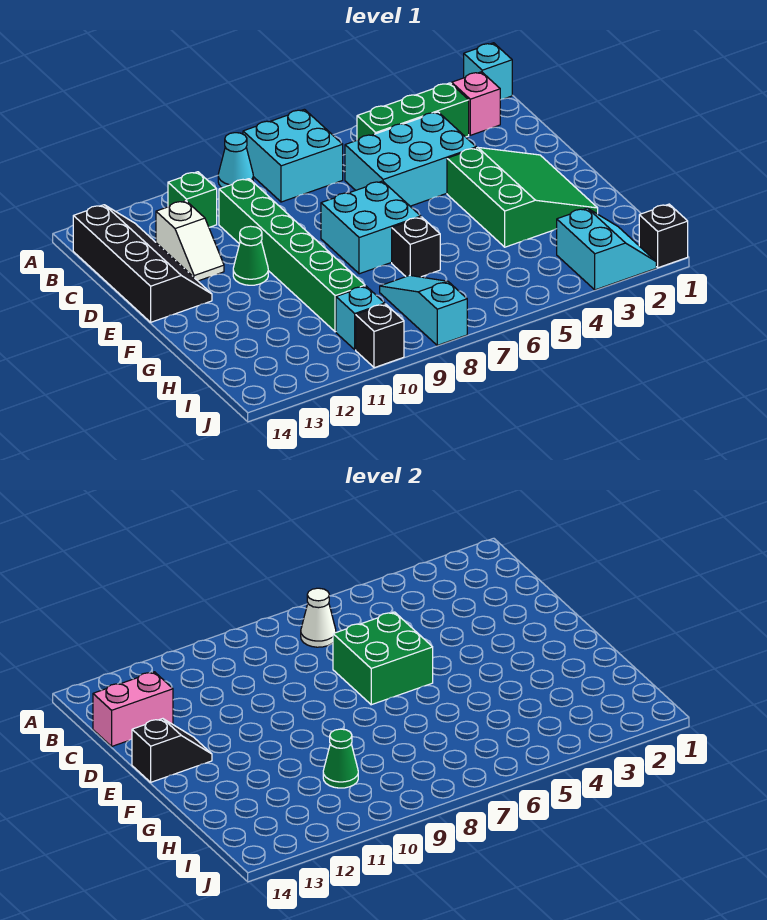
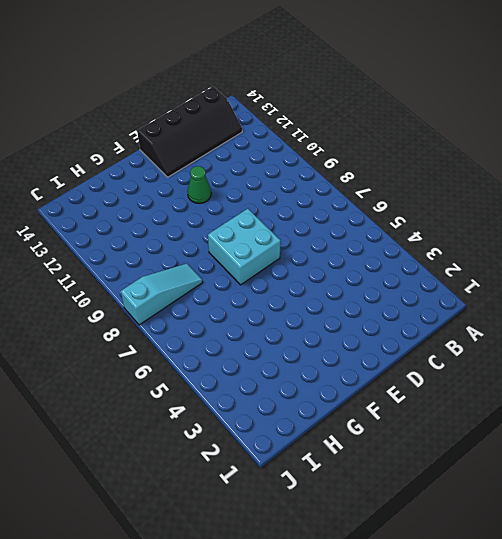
none -> cyan brick A1 level 1
none -> cyan brick A7:B8 level 1
none -> cyan cone A9 level 1

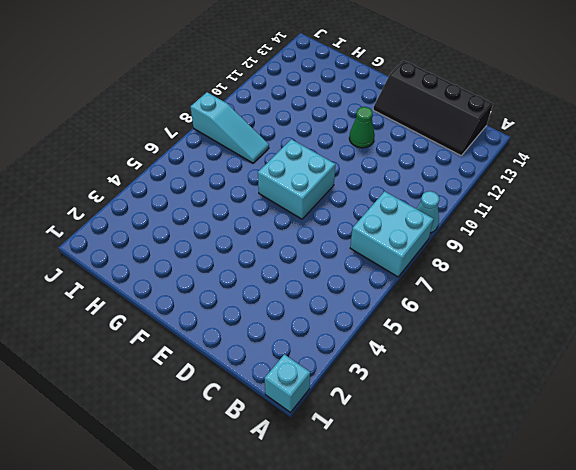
none -> pink brick B2 level 1
none -> green brick B3:B5 level 1
none -> green brick B11 level 1

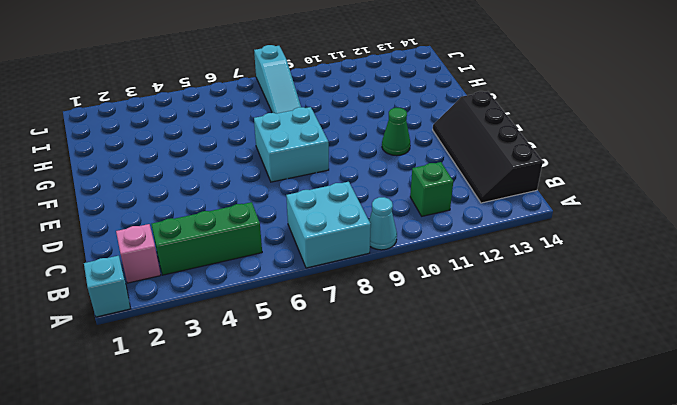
none -> cyan brick C4:D6 level 1
none -> green brick C10:H10 level 1
none -> white slope C12:D12 level 1 top C

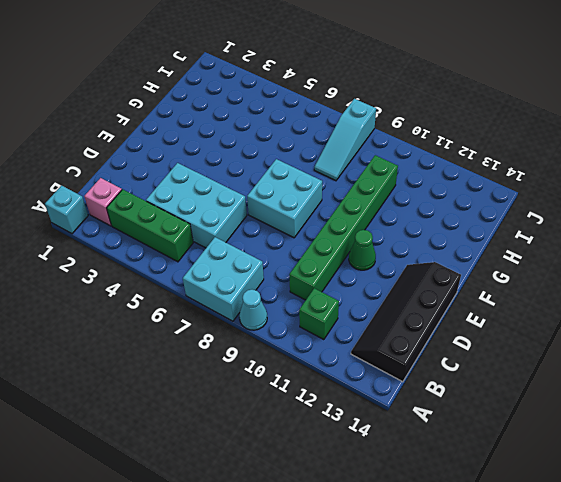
none -> white slope C12:D12 level 1 top C
none -> green slope E2:G4 level 1 top 4
none -> black brick G7 level 1

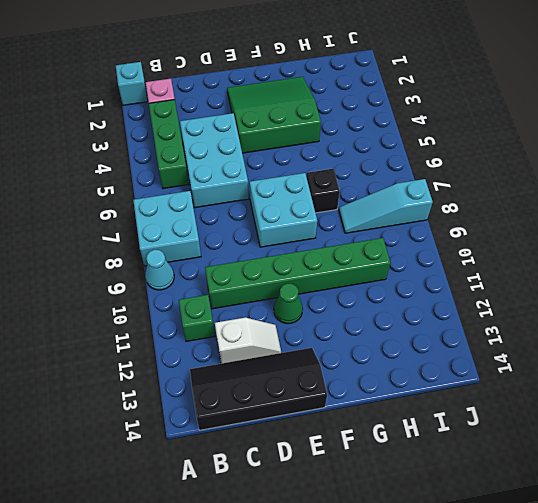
none -> cyan slope I2:J3 level 1 top 3
none -> cyan brick I10 level 1
none -> black brick J1 level 1

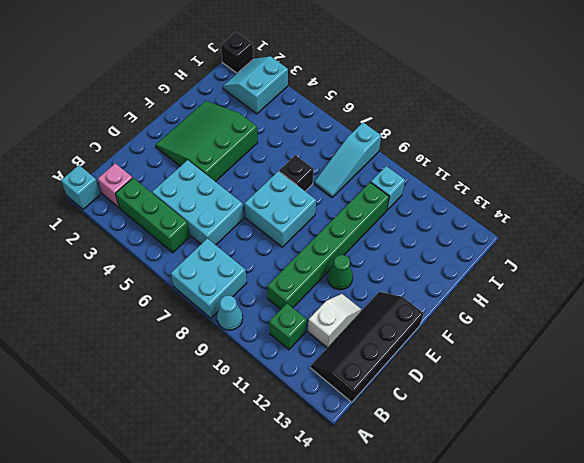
none -> black brick J10 level 1
none -> white cone B7 level 2
none -> pink brick C13:C14 level 2

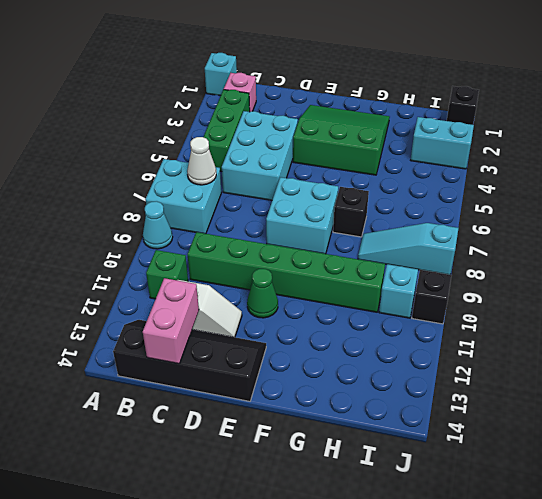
none -> green brick D6:E7 level 2
none -> black slope E13:E14 level 2 top 14
none -> green cone H10 level 2

